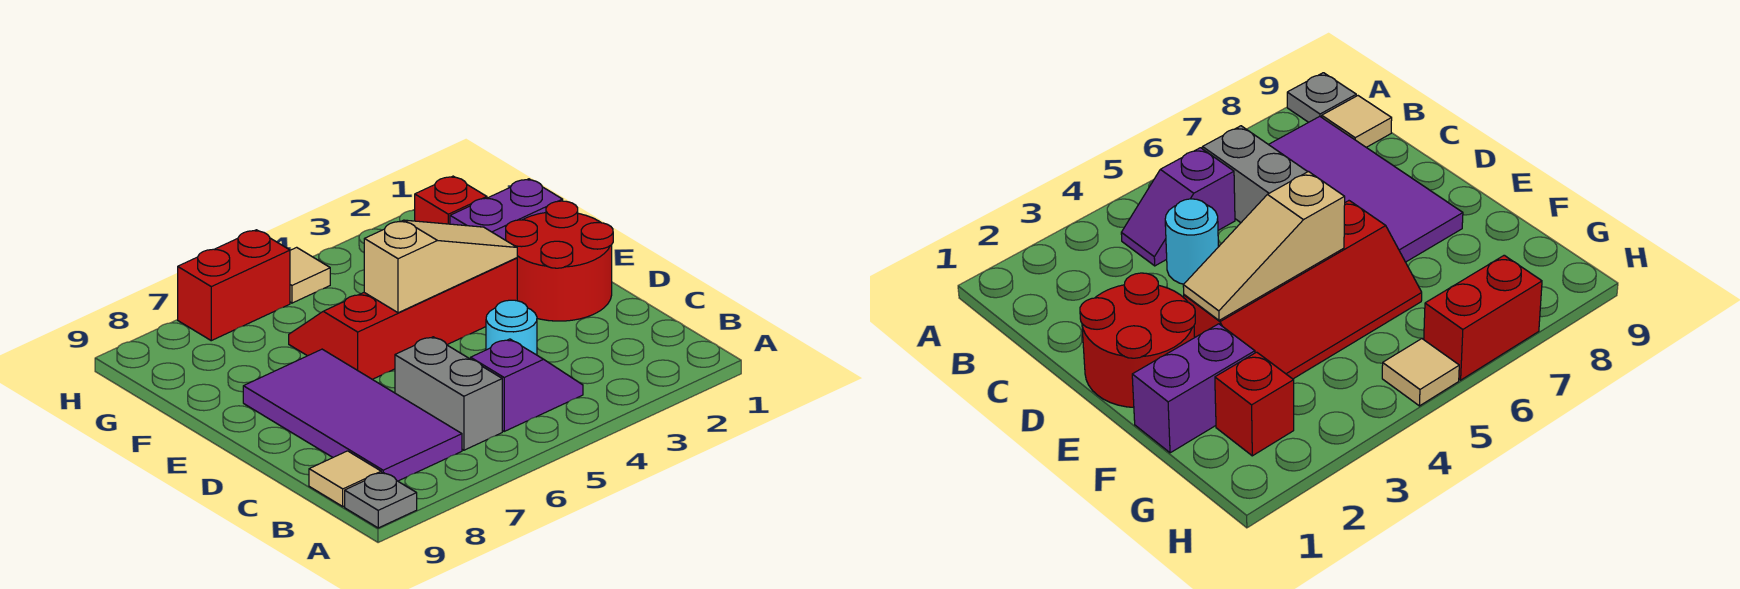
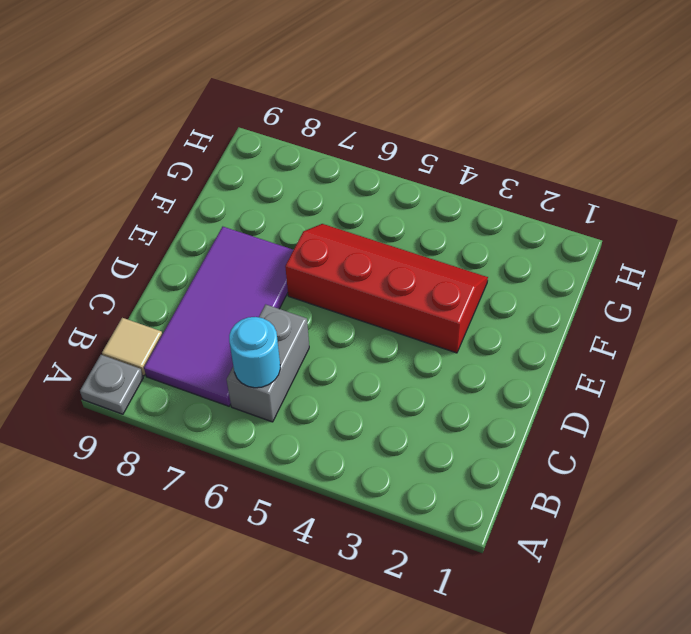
cyan round brick B6 level 2 -> cyan round brick C4 level 1
none -> purple slope B4:B5 level 1 top 5
none -> red round brick D1:E2 level 1
none -> purple brick F1:F2 level 1

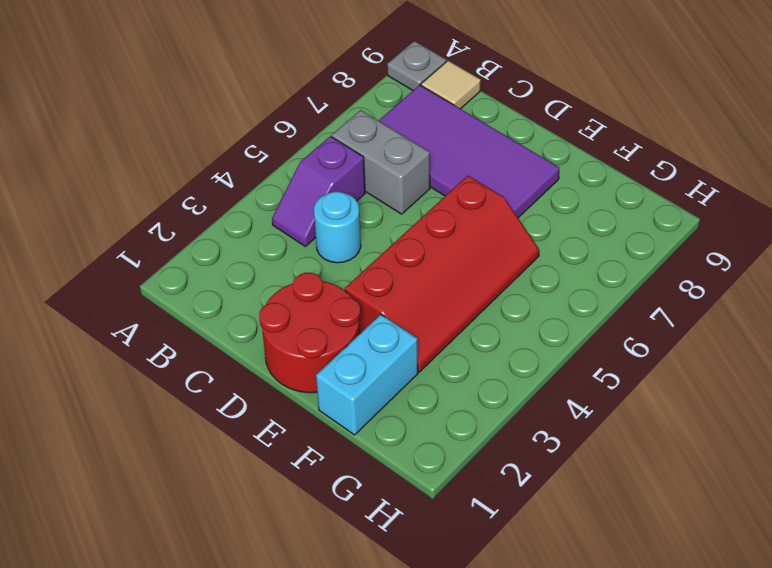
cyan brick F1:F2 level 1 -> purple brick F1:F2 level 1
none -> red brick G2 level 1
none -> tan tile H5 level 1
none -> red brick H6:H7 level 1

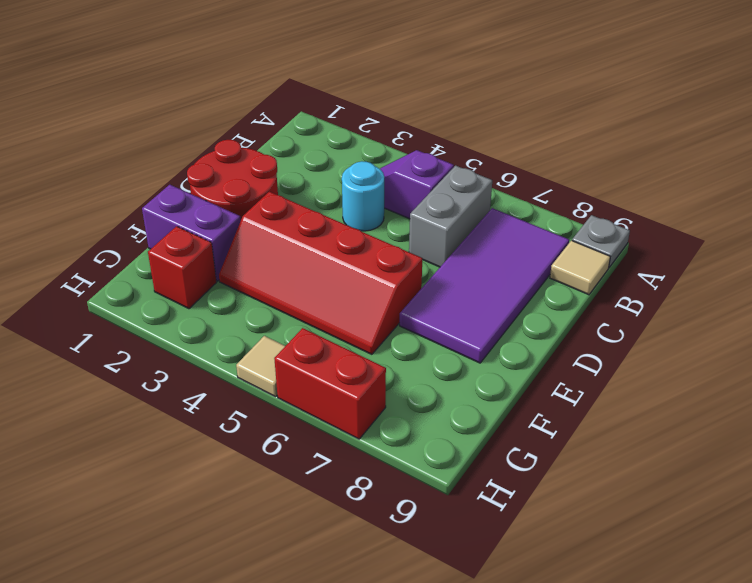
none -> tan slope E3:E5 level 2 top 5

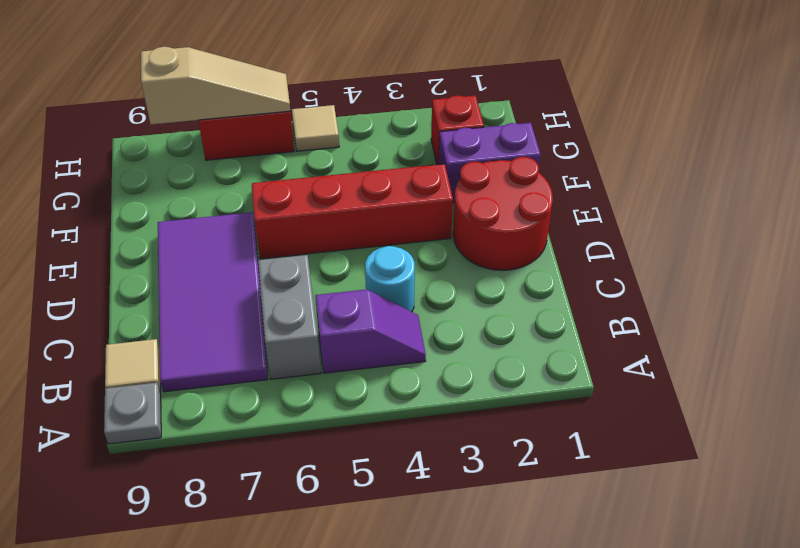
tan slope H6:H8 level 2 top 8 -> tan slope E3:E5 level 2 top 5

